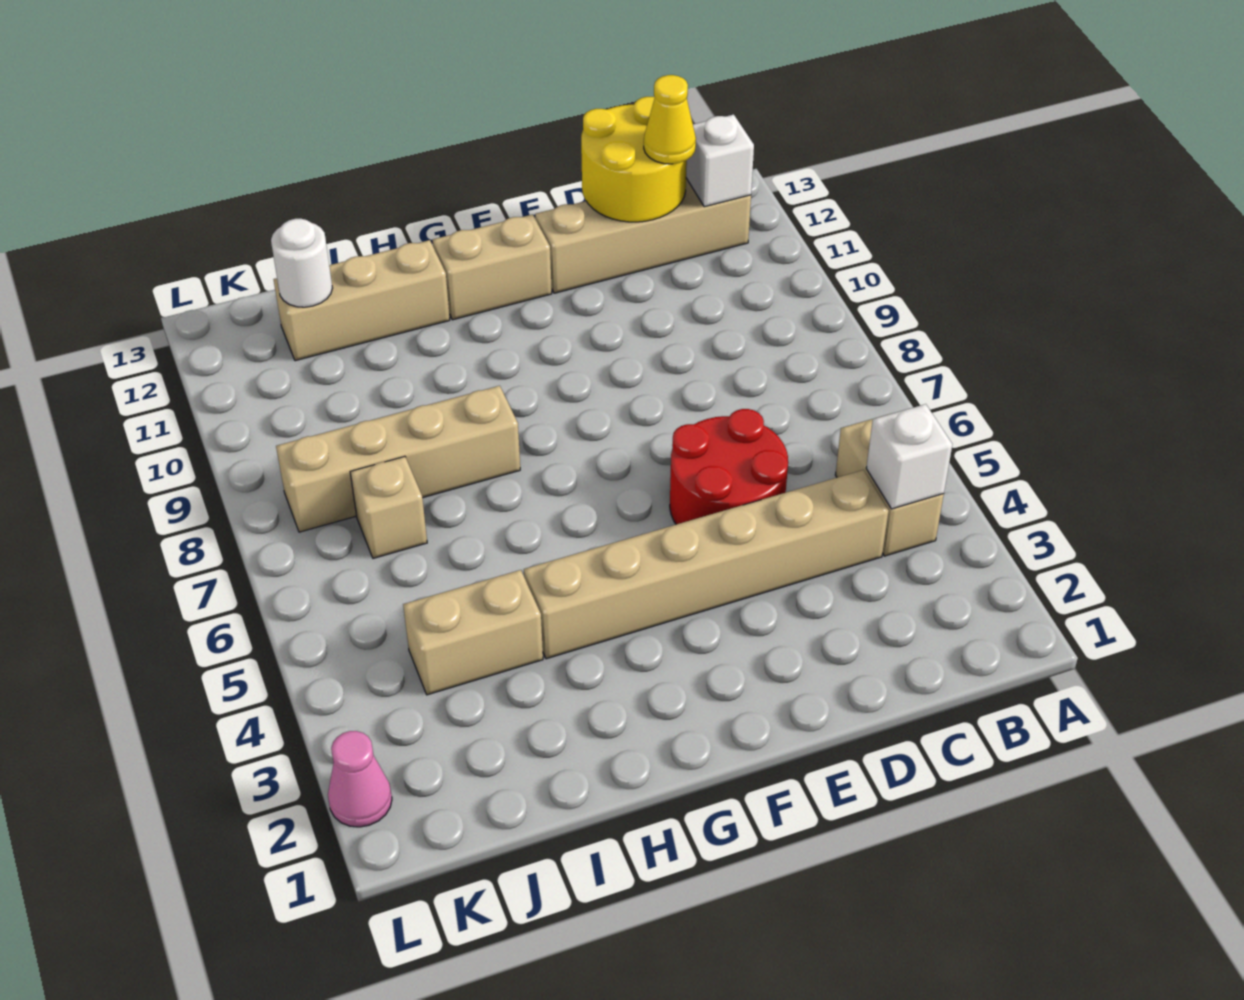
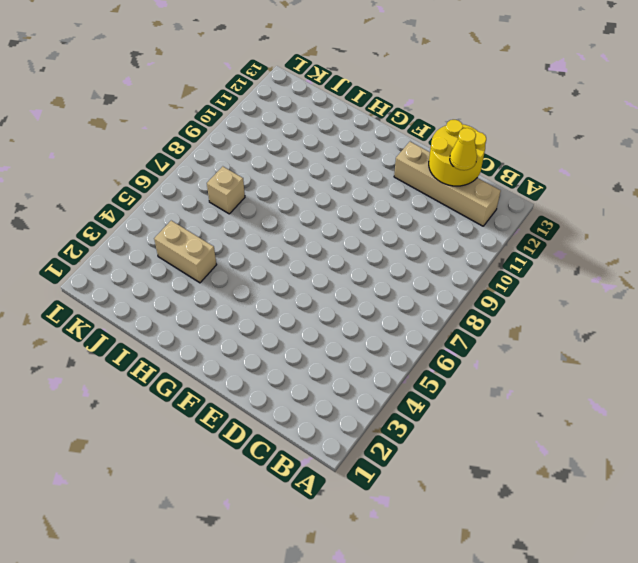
none -> tan brick B4:B5 level 1
none -> tan brick C4:H4 level 1
none -> red round brick D5:E6 level 1

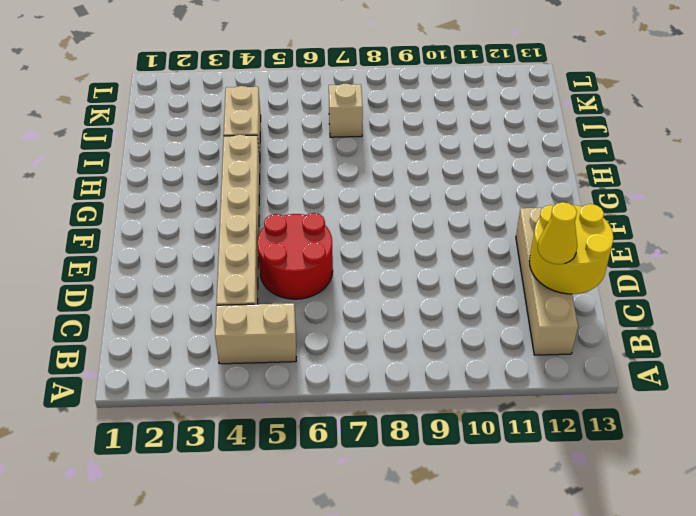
none -> tan brick F12:G12 level 1
none -> tan brick H8:K8 level 1
none -> tan brick H12:J12 level 1

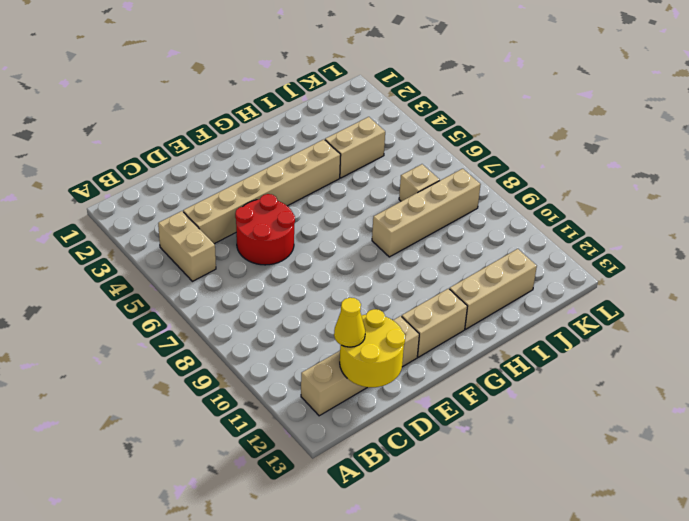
none -> pink cone L2 level 1
none -> white brick B4 level 2
none -> white brick B12 level 2

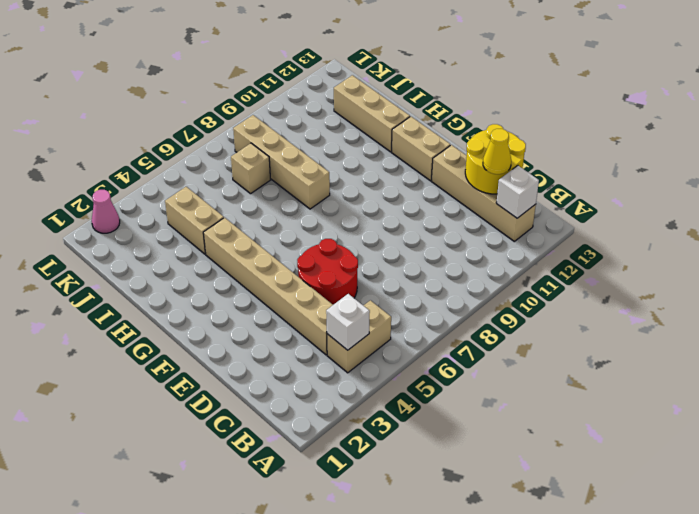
none -> white round brick J12 level 2

